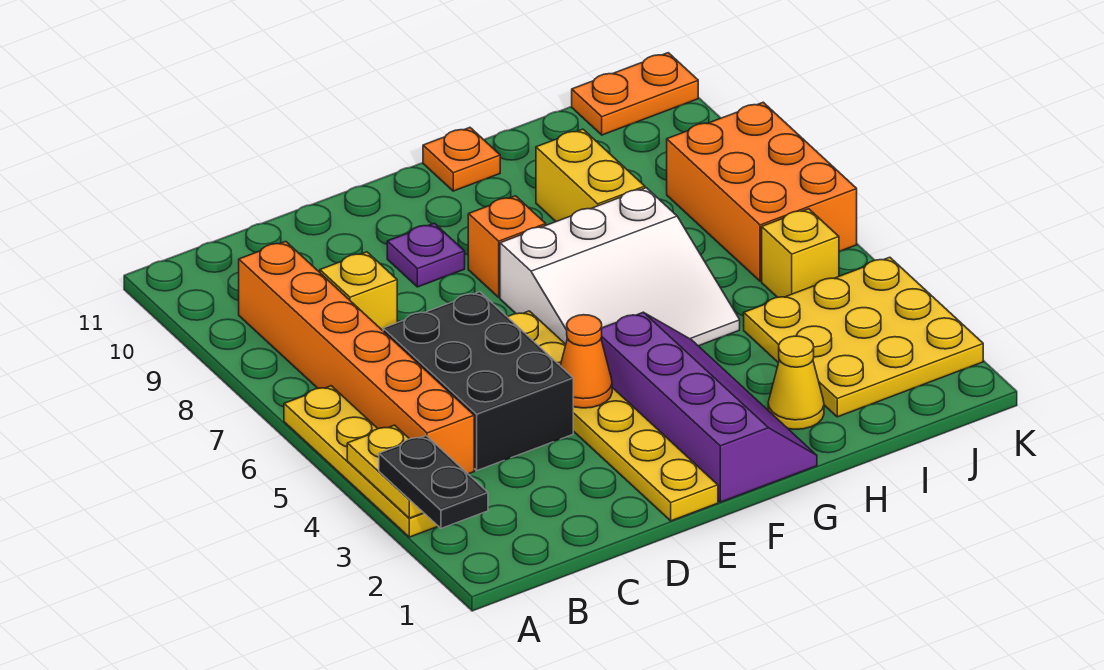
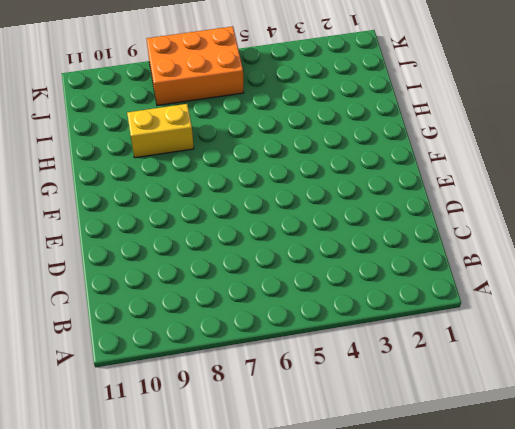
none -> yellow plate A3:A6 level 1
none -> orange brick B4:B9 level 1
none -> black brick C4:D6 level 1

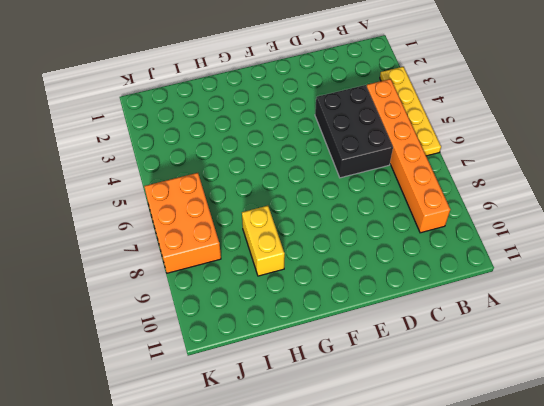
none -> yellow brick C8 level 1
none -> yellow plate E1:E6 level 1
none -> purple plate E9 level 1

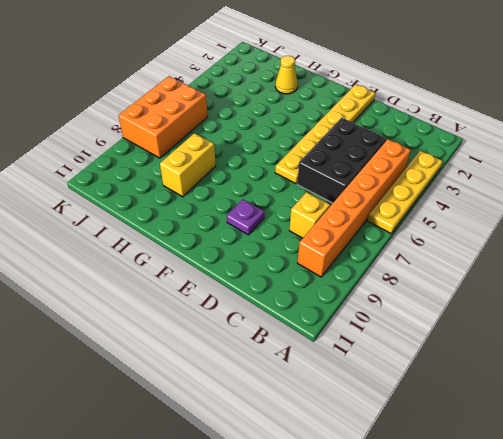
none -> purple slope F1:G4 level 1 top F
none -> white slope F5:H7 level 1 top 7
none -> orange brick F8 level 1

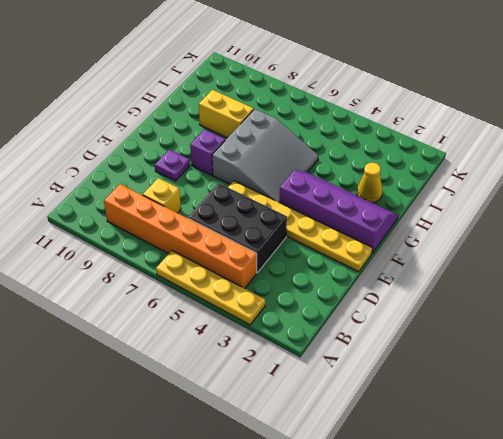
grey slope F5:H7 level 1 top 7 -> white slope F5:H7 level 1 top 7
purple brick F8 level 1 -> orange brick F8 level 1
none -> orange plate G11 level 1
none -> yellow plate I2:K4 level 1
none -> yellow brick J5 level 1

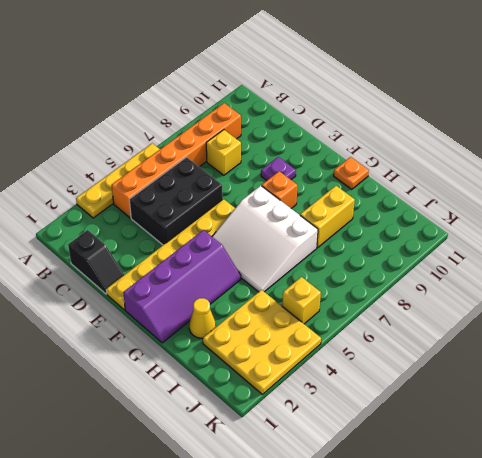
black slope C1:D1 level 1 top C -> none
none -> orange brick J6:K8 level 1
none -> orange plate J11:K11 level 1
none -> yellow plate A3:A4 level 2

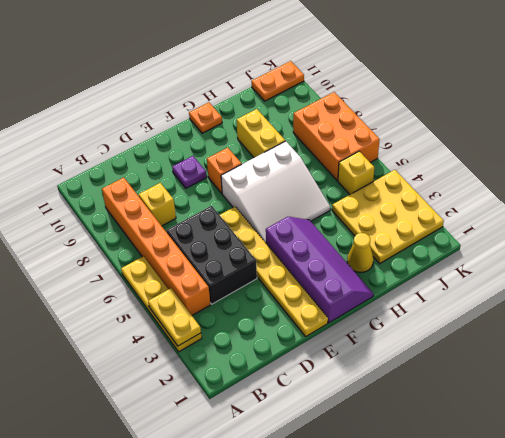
none -> orange cone E4 level 2
none -> black plate A2:A3 level 3

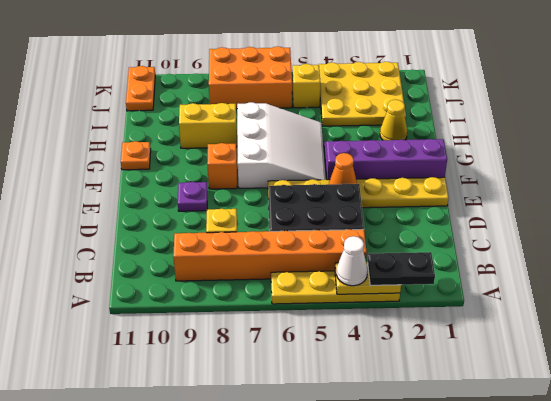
white cone A4 level 3 -> none

